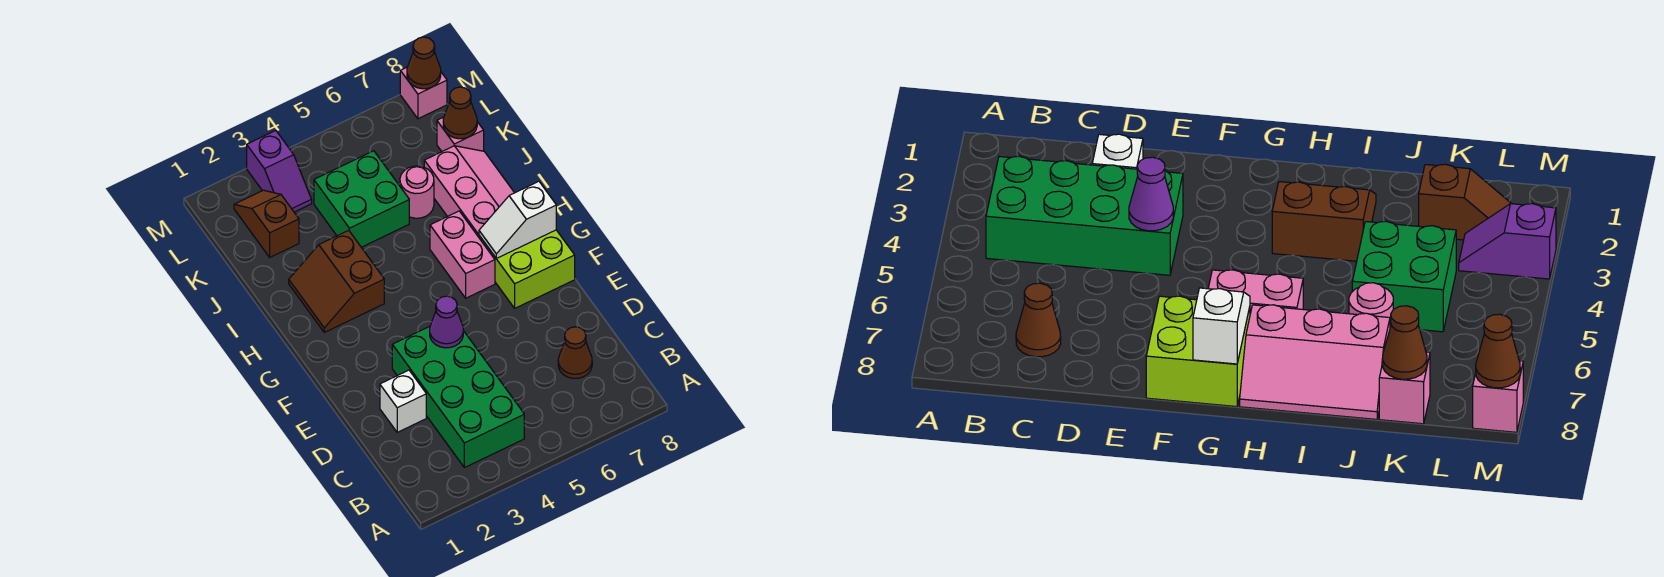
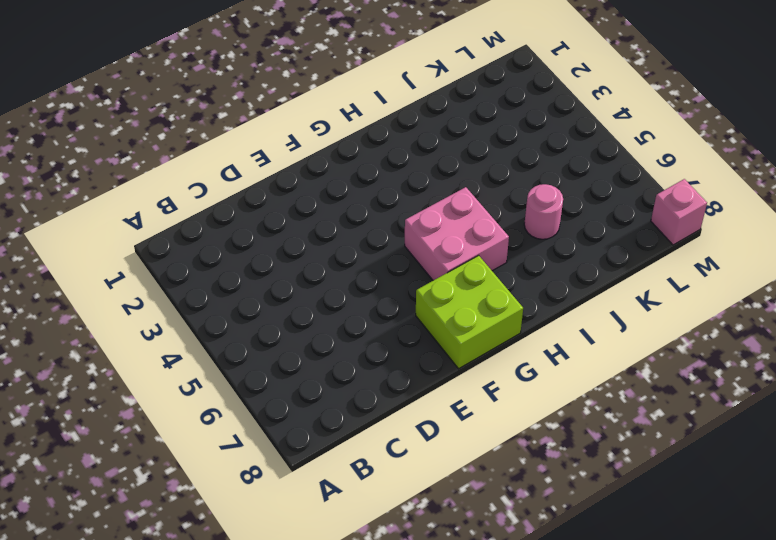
pink brick G5:H6 level 1 -> pink brick G6:H6 level 1
none -> green brick B3:E4 level 1
none -> brown cone C7 level 1
none -> white brick D2 level 1

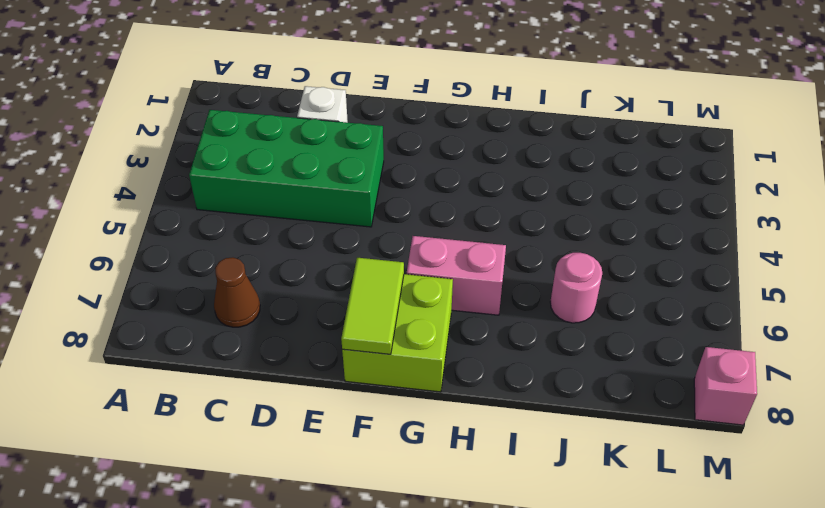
lime tile F7:F8 level 2 -> none
none -> brown slope H2:I3 level 1 top 3
none -> pink slope H7:J8 level 1 top 7
none -> green brick J4:K5 level 1

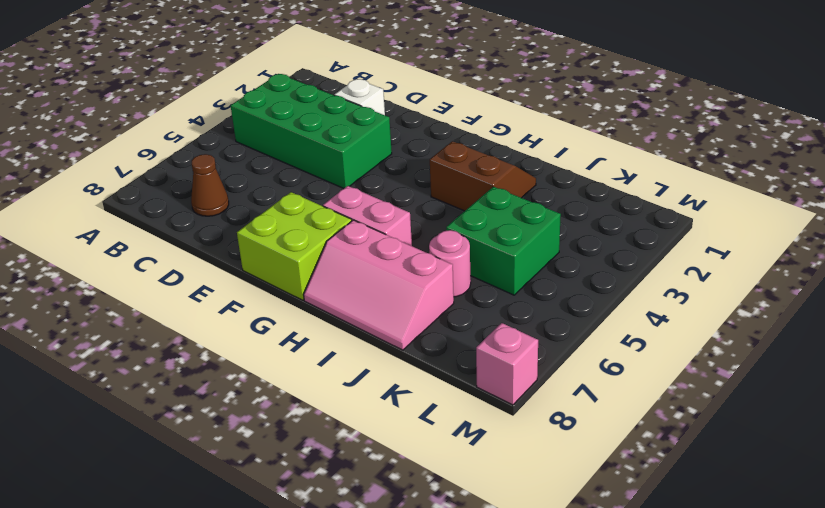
none -> brown slope K2:L2 level 1 top K
none -> pink brick K8 level 1
none -> purple slope L3:M3 level 1 top M

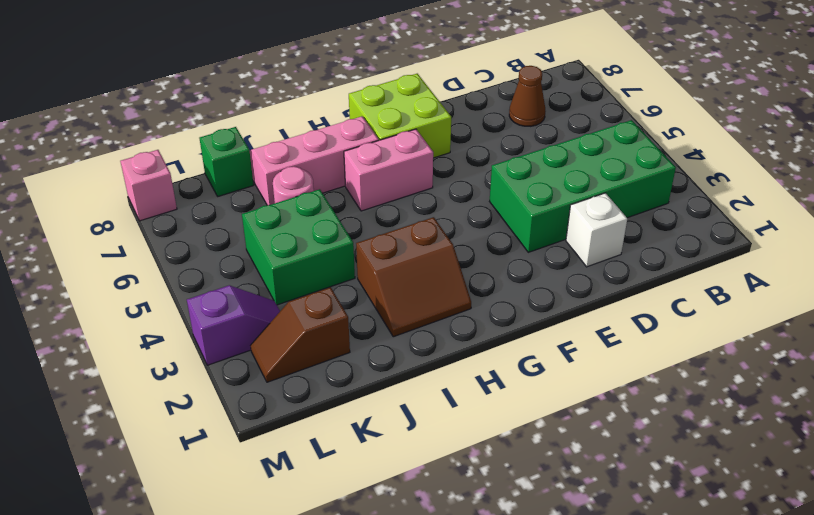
green brick K8 level 1 -> pink brick K8 level 1
none -> purple cone E4 level 2
none -> white slope G7:G8 level 2 top 8
none -> brown cone K8 level 2

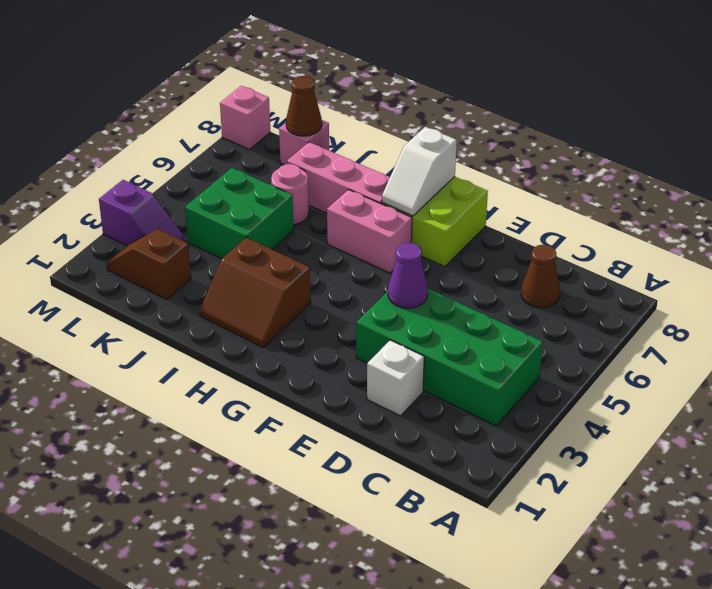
none -> brown cone M8 level 2

